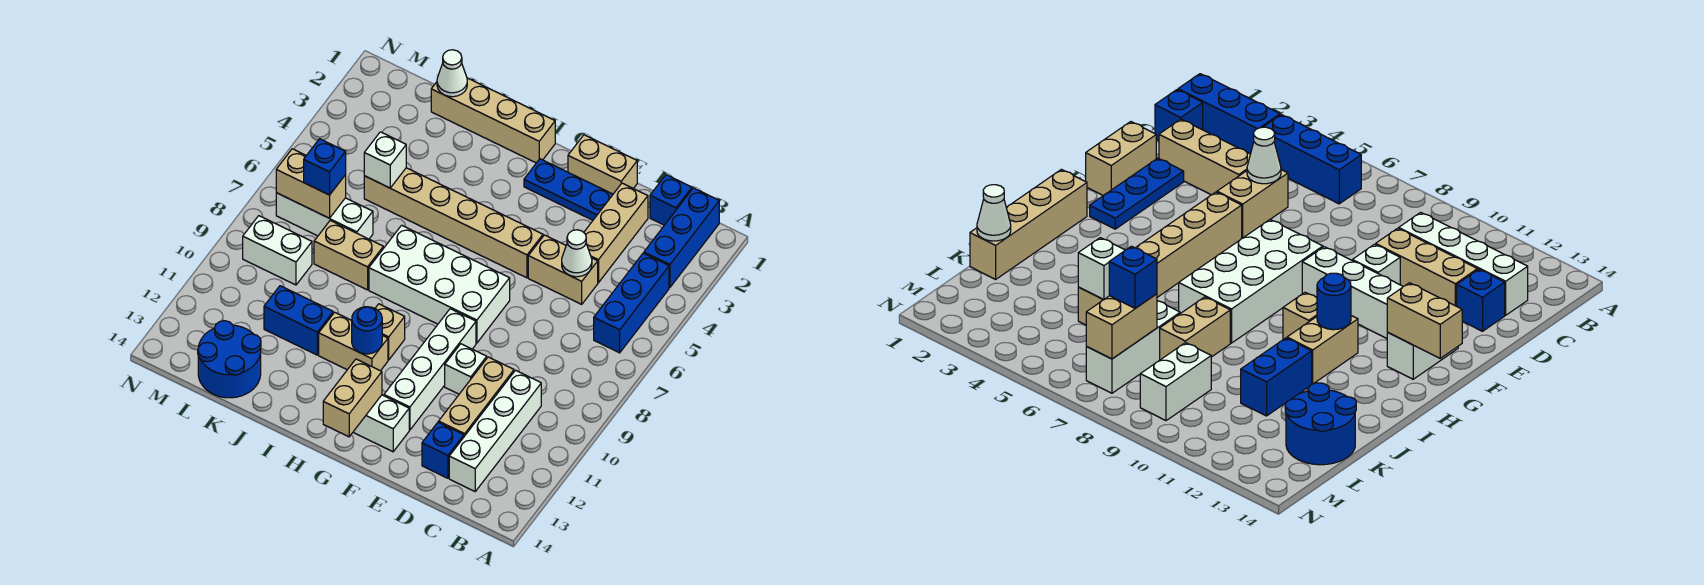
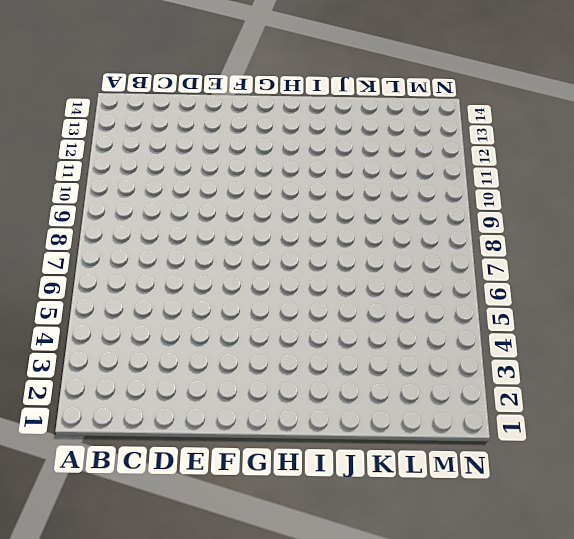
none -> blue brick B1:B3 level 1
none -> blue brick B4:B6 level 1
none -> blue brick C1 level 1
none -> white brick C10:C13 level 1

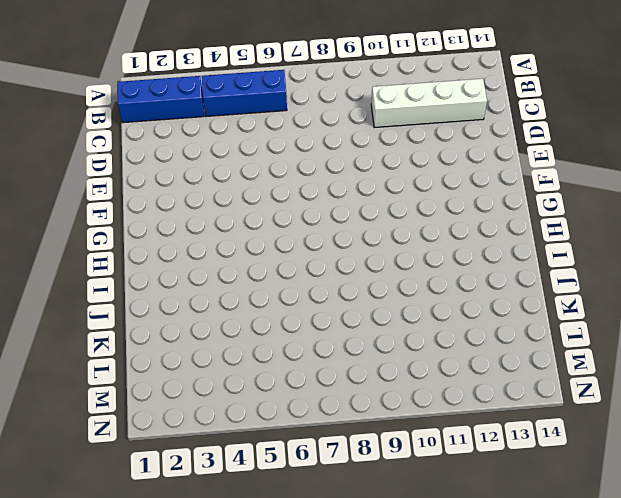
none -> blue brick C1 level 1
none -> tan brick D2:D4 level 1
none -> tan brick D5:E5 level 1
none -> tan brick D10:D12 level 1

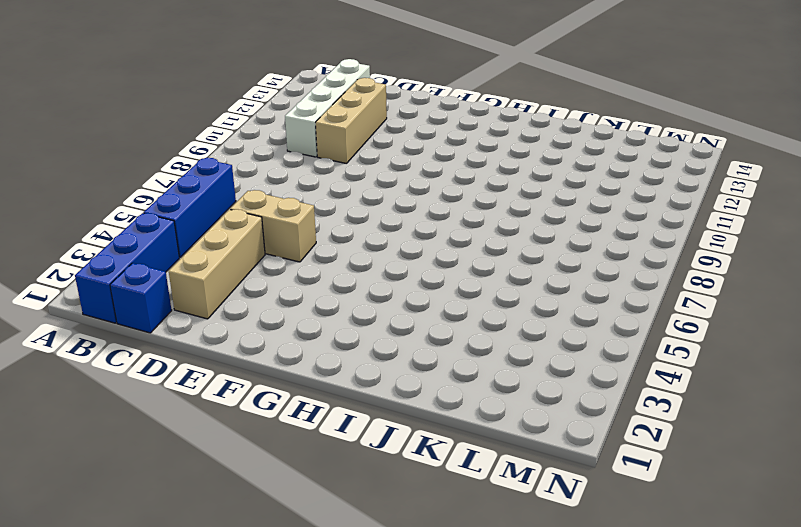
none -> blue brick D13 level 1
none -> tan brick E1:F1 level 1
none -> blue plate E2:G2 level 1
none -> white brick E10 level 1

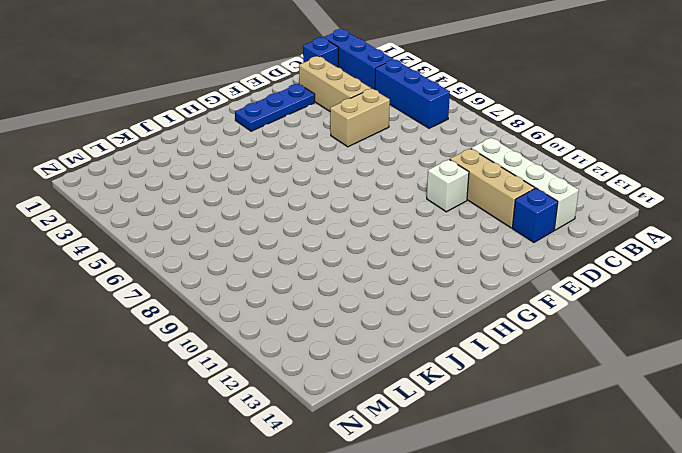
none -> tan brick E1:F1 level 1
none -> tan brick F5:K5 level 1
none -> white brick F7:I8 level 1
none -> white brick F9:F12 level 1

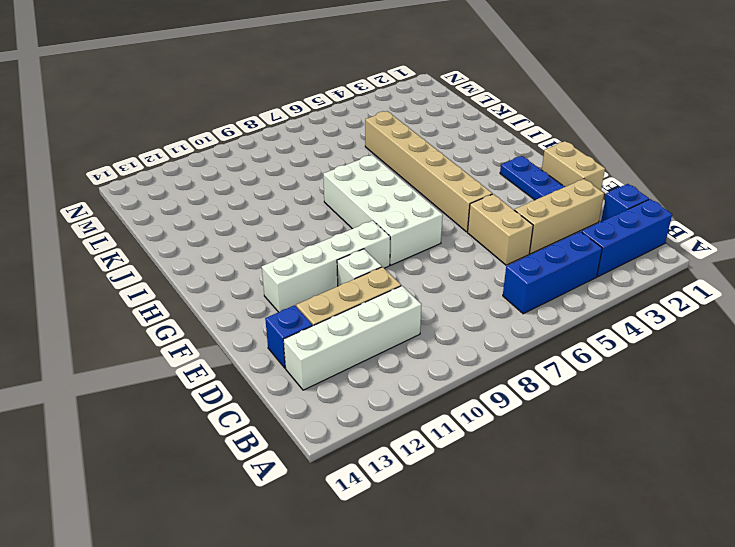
none -> white brick F13:G13 level 1
none -> tan brick H1:K1 level 1
none -> tan brick H10 level 1
none -> tan brick H11:I11 level 1

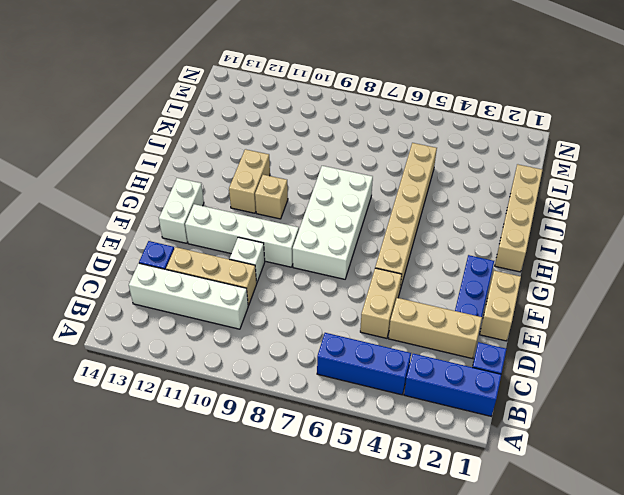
none -> tan brick J8:K8 level 1
none -> blue brick J11:K11 level 1
none -> white brick K7:M7 level 1
none -> blue round brick K13:L14 level 1

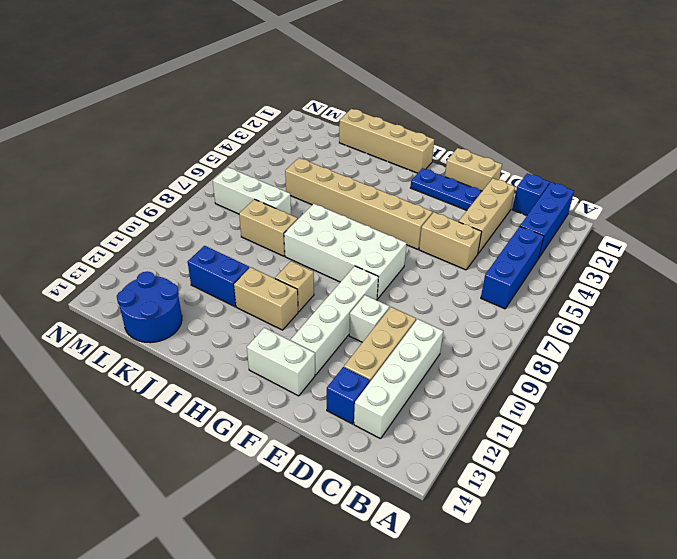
none -> white brick L9:M9 level 1
none -> white cone D5 level 2
none -> tan brick G13:G14 level 2
none -> blue round brick H11 level 2

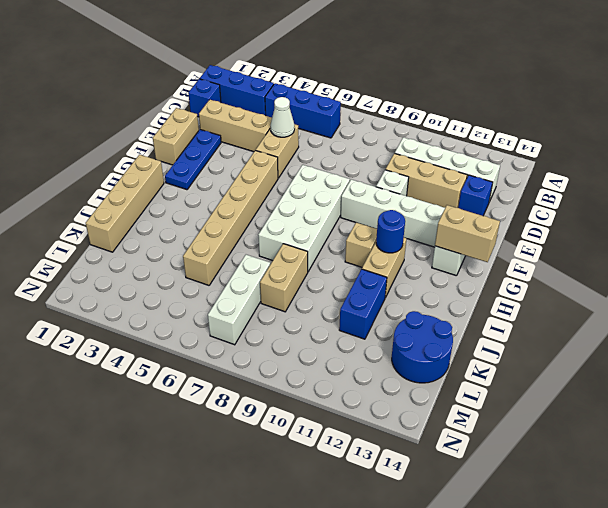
none -> white brick L9:M9 level 1
none -> white cone K1 level 2
none -> white brick K5 level 2
none -> tan brick L7:M7 level 2

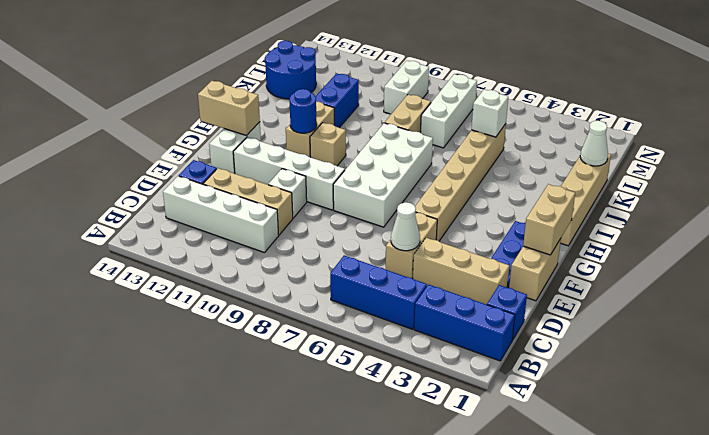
tan brick F1:G1 level 2 -> tan brick L7:M7 level 2
none -> blue brick L7 level 3

